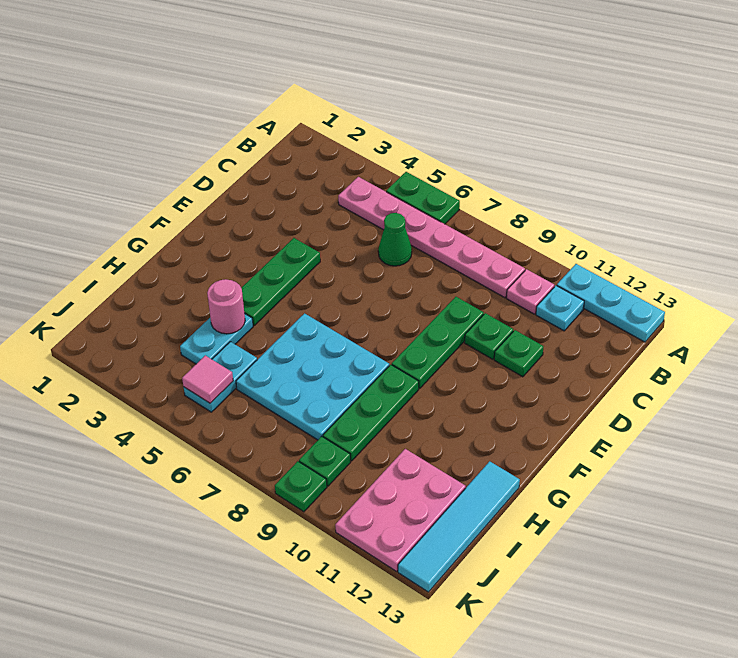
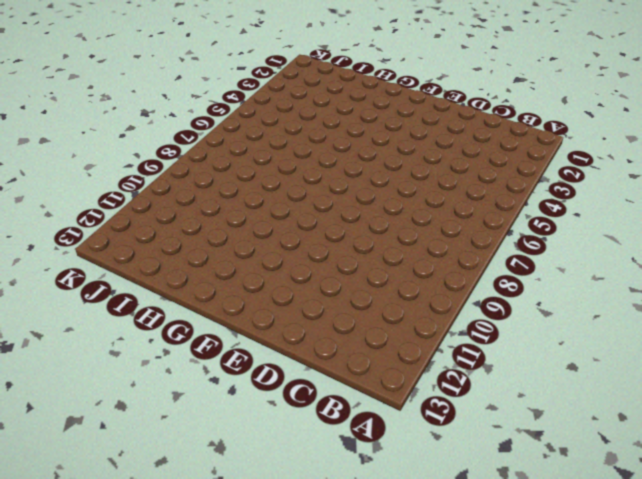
none -> green plate A5:A6 level 1
none -> cyan plate A11:A13 level 1
none -> pink plate B4:B9 level 1

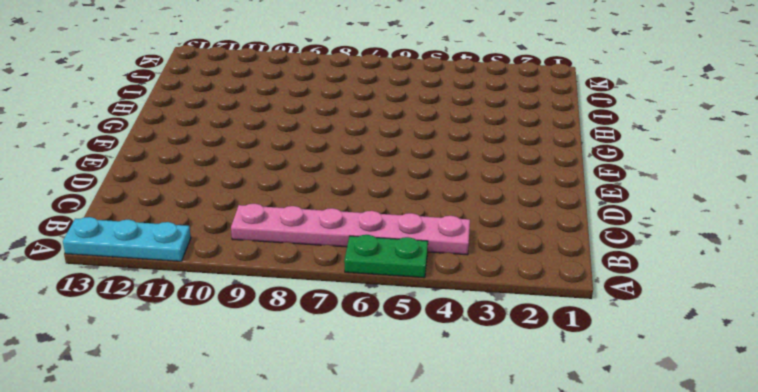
none -> pink plate B10 level 1
none -> cyan plate B11 level 1
none -> green cone C6 level 1

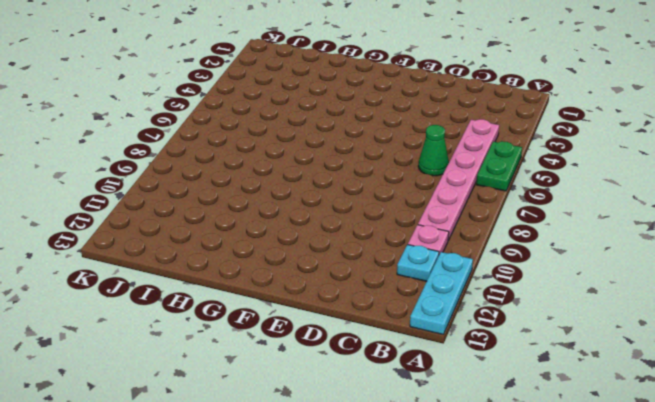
none -> green plate D9:F9 level 1
none -> green plate D10 level 1
none -> green plate D11 level 1

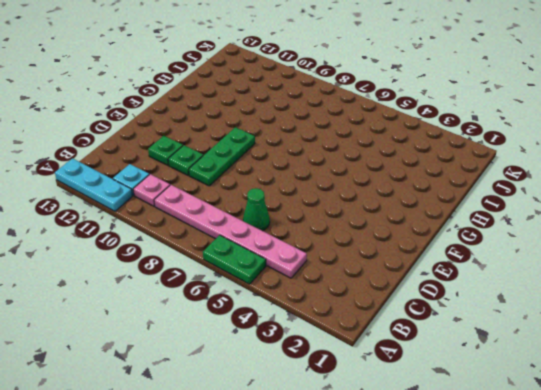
none -> green plate E4:G4 level 1
none -> cyan plate G6:I8 level 1
none -> green plate G9:I9 level 1

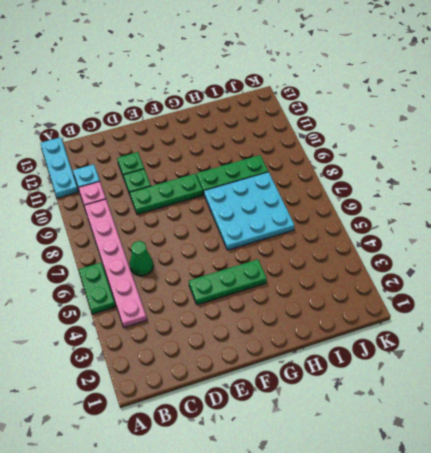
none -> cyan plate H4:I4 level 1
none -> cyan tile H13:K13 level 1
none -> cyan plate I5:J5 level 1

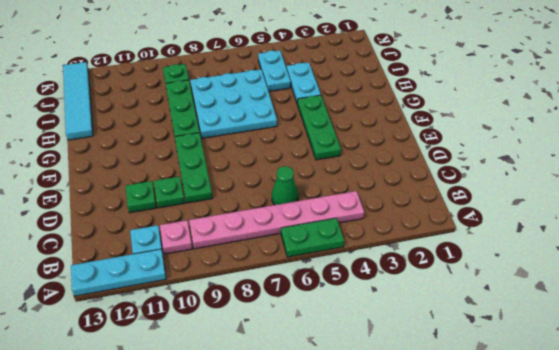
none -> pink plate I11:K12 level 1
none -> green plate K9 level 1
none -> pink round brick H4 level 2

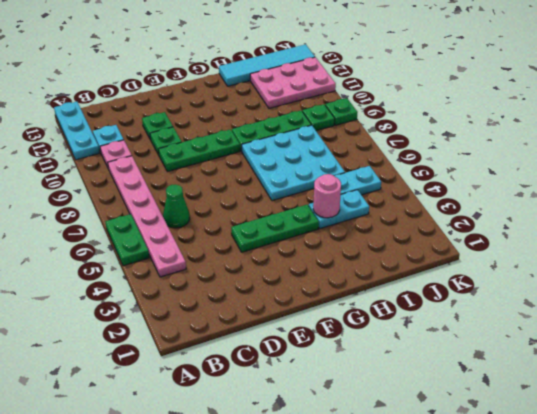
none -> pink tile J5 level 2

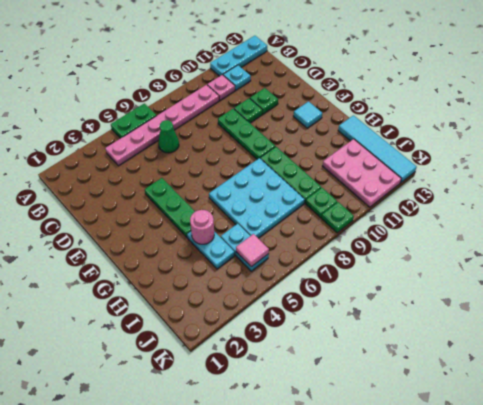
cyan tile F12 level 1 -> none

